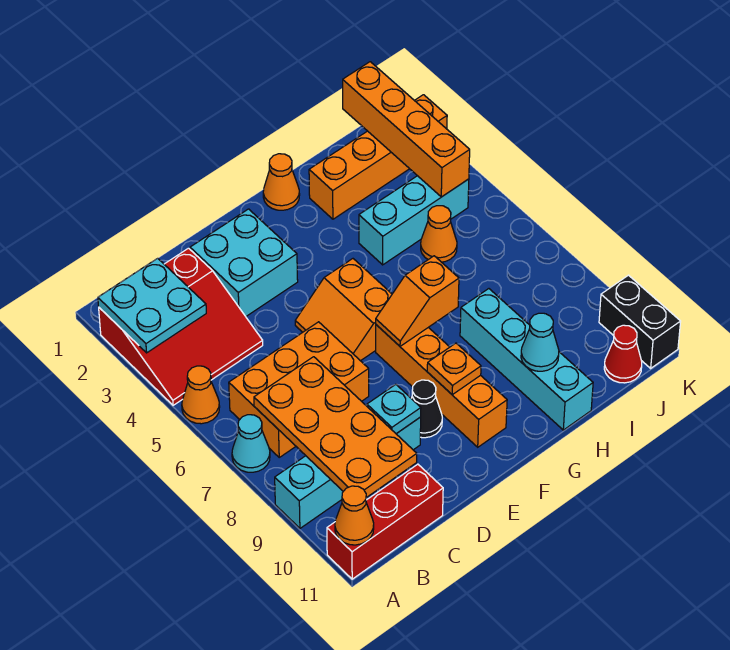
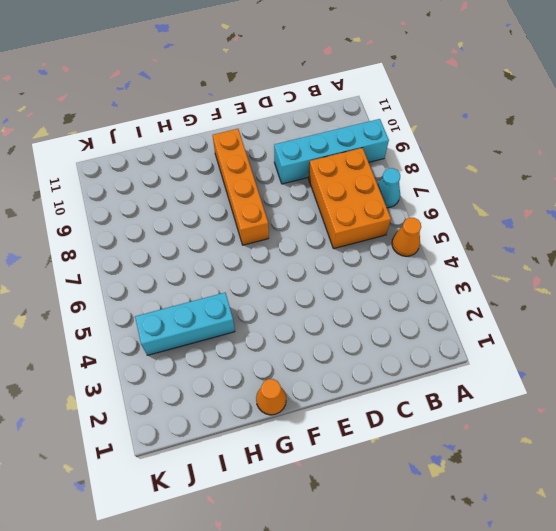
orange brick B6:C8 level 1 -> orange brick B6:D7 level 1
none -> red slope A2:C4 level 1 top 2
none -> red brick A11:C11 level 1
none -> cyan brick D2:E3 level 1

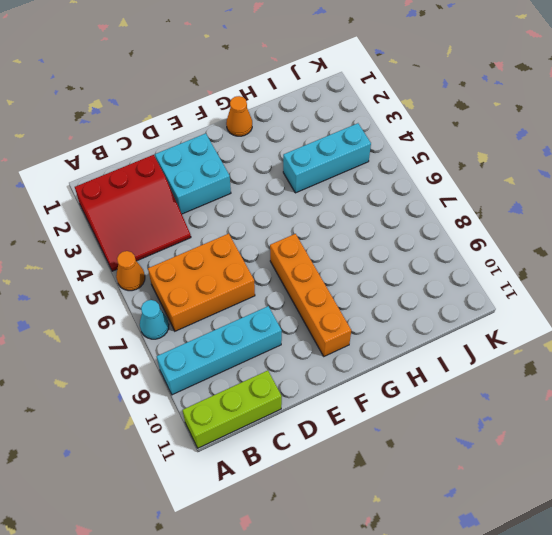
lime brick A11:C11 level 1 -> red brick A11:C11 level 1
none -> orange slope E5:F6 level 1 top F
none -> black cone E9 level 1
none -> orange brick H2:K2 level 1

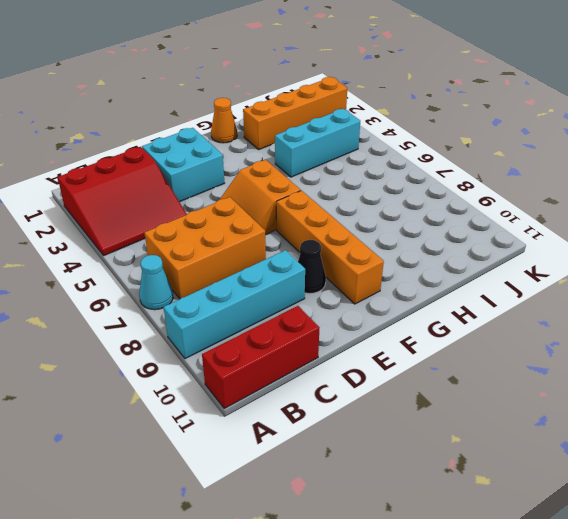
none -> orange cone A5 level 1
none -> cyan brick H8:H11 level 1
none -> orange cone I5 level 1

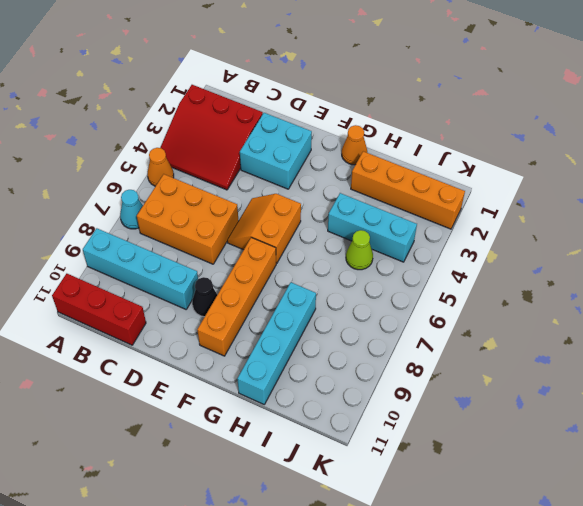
lime cone I5 level 1 -> orange cone I5 level 1
none -> red cone J11 level 1
none -> black brick K10:K11 level 1
none -> cyan plate A2:B3 level 2

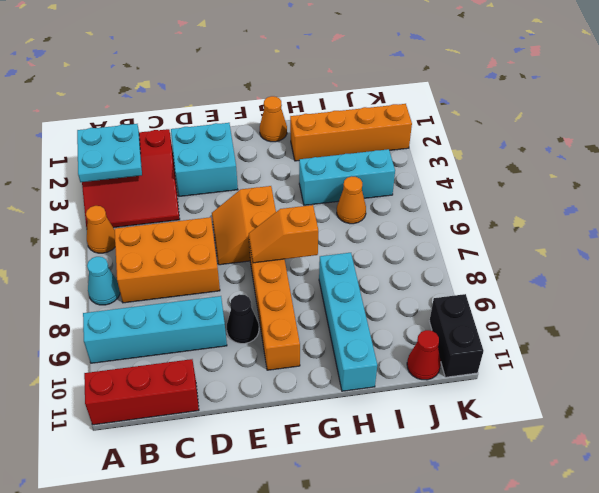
none -> orange cone A11 level 2
none -> orange plate B7:C10 level 2
none -> cyan plate D9 level 2

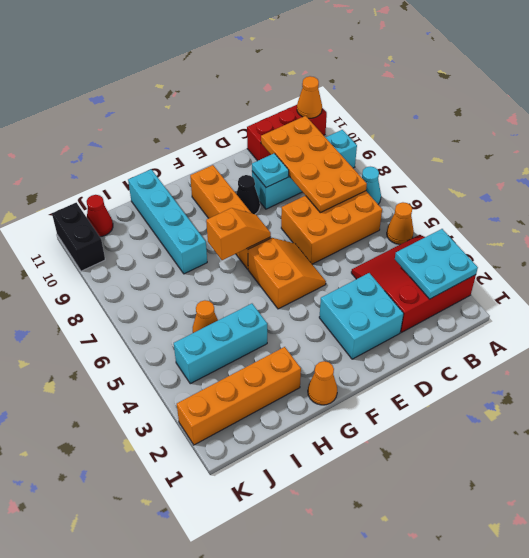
none -> orange plate F9 level 2
none -> cyan cone H10 level 2
none -> orange brick J1:J4 level 2

